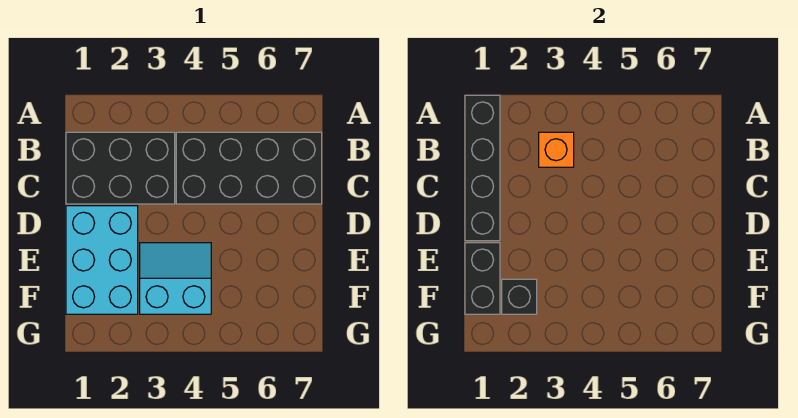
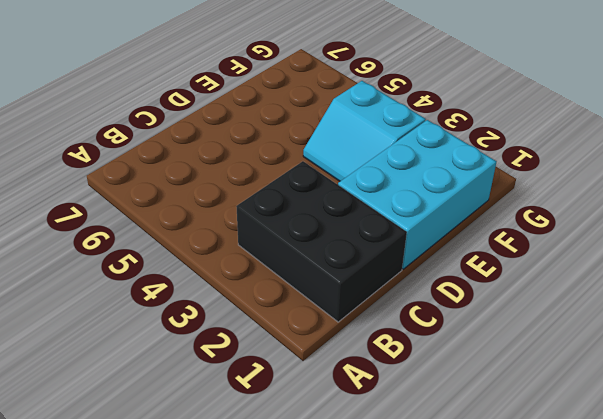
none -> black brick B4:C7 level 1
none -> black brick A1:D1 level 2

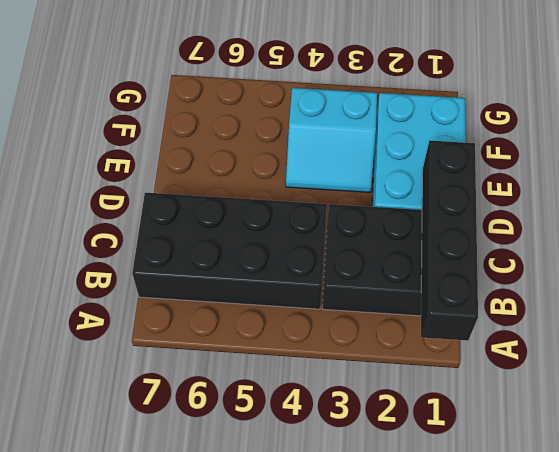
none -> orange brick B3 level 2
none -> black brick E1:F1 level 2

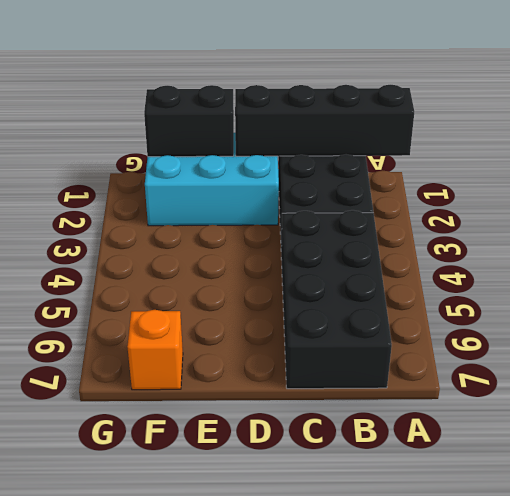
orange brick F7 level 1 -> orange brick B3 level 2
none -> cyan slope E3:F4 level 1 top F
none -> black brick F2 level 2

